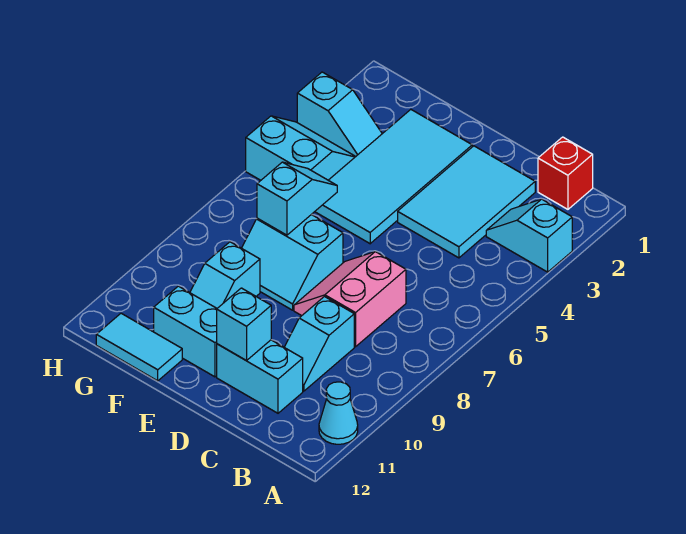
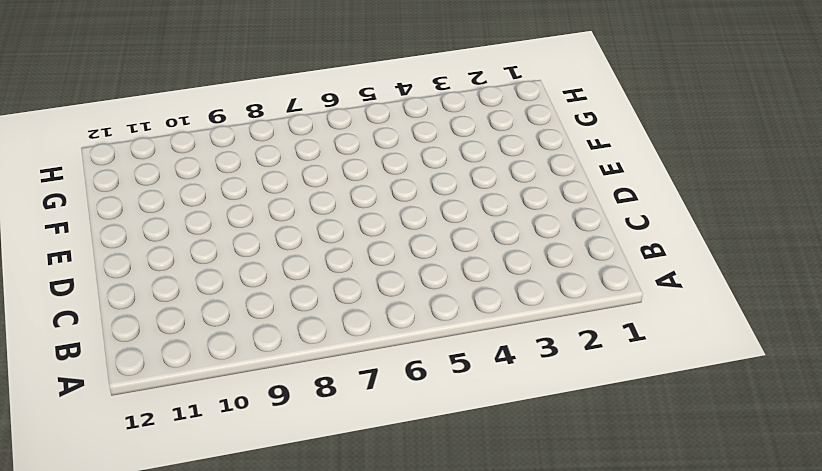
none -> cyan slope A3:B3 level 1 top A
none -> cyan cone A11 level 1
none -> red brick B1 level 1

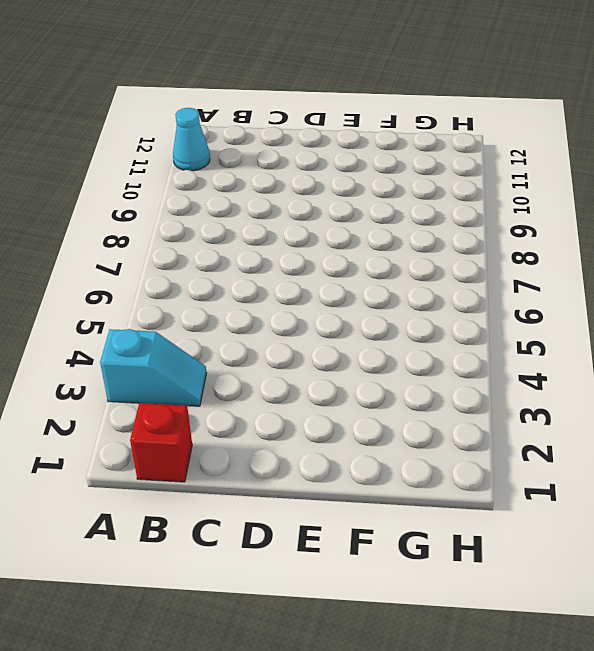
none -> cyan tile C2:D4 level 1
none -> pink slope C7:D8 level 1 top C
none -> cyan slope C9:C10 level 1 top 9

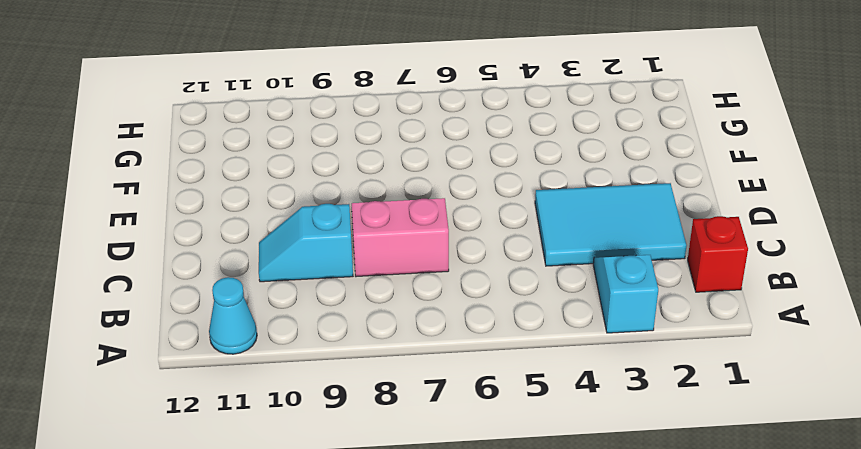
none -> cyan brick C11:D11 level 1
none -> cyan tile E2:F5 level 1
none -> cyan slope E7:F8 level 1 top 7

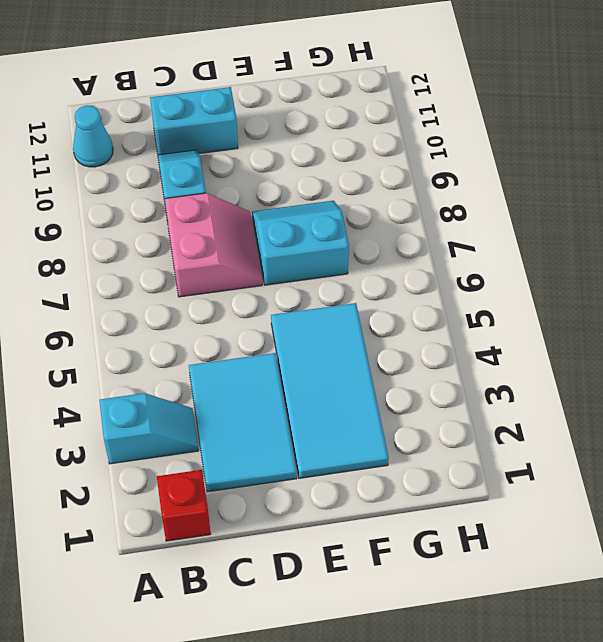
none -> cyan brick E11:F11 level 1
none -> cyan slope F9:F10 level 1 top 9
none -> cyan tile F12:G12 level 1

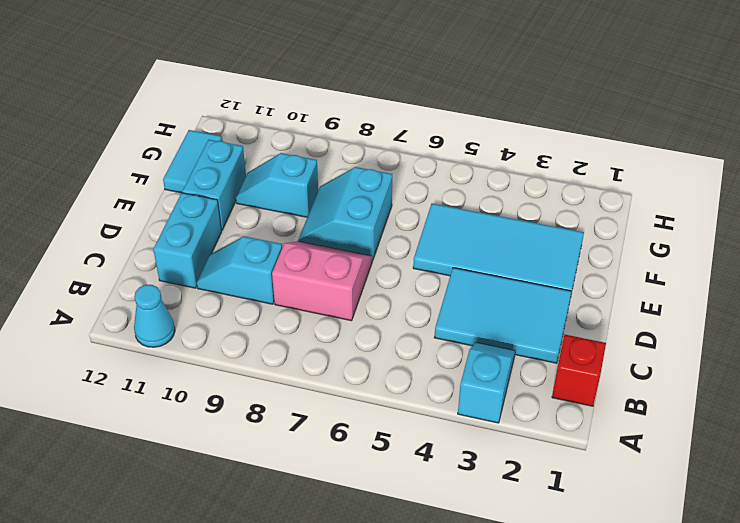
none -> cyan slope G3:H3 level 1 top H
none -> cyan slope G4:H5 level 1 top 5
none -> cyan brick D11 level 2

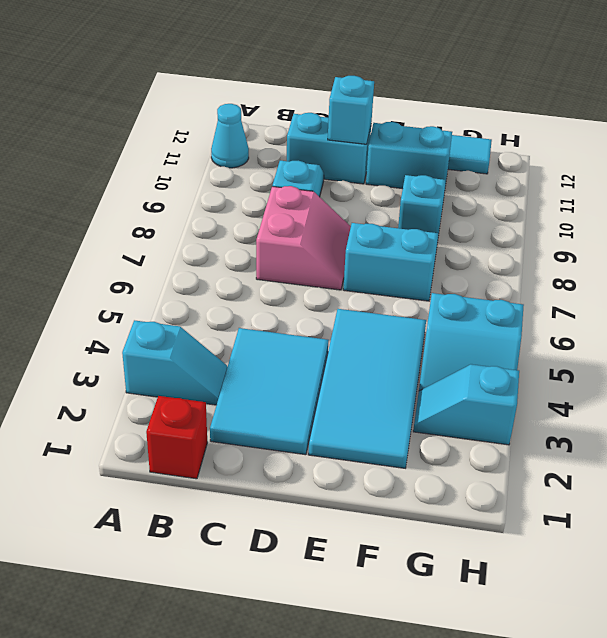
none -> cyan slope F6:F7 level 2 top 7

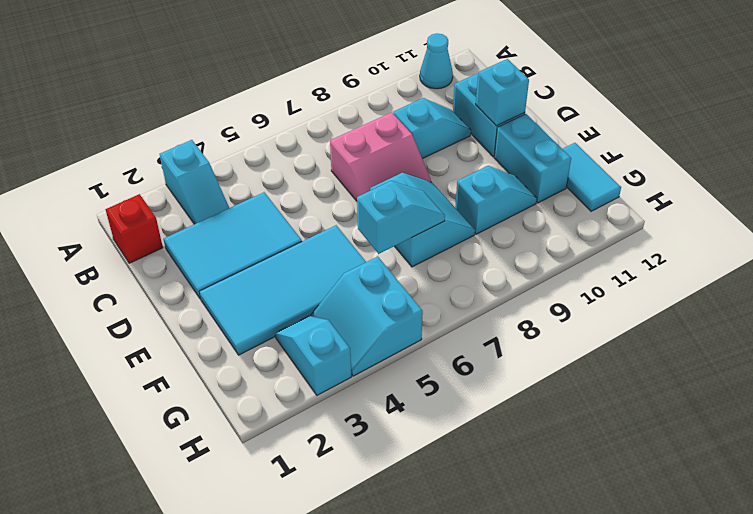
cyan slope F6:F7 level 2 top 6 -> cyan slope F6:F7 level 2 top 7

